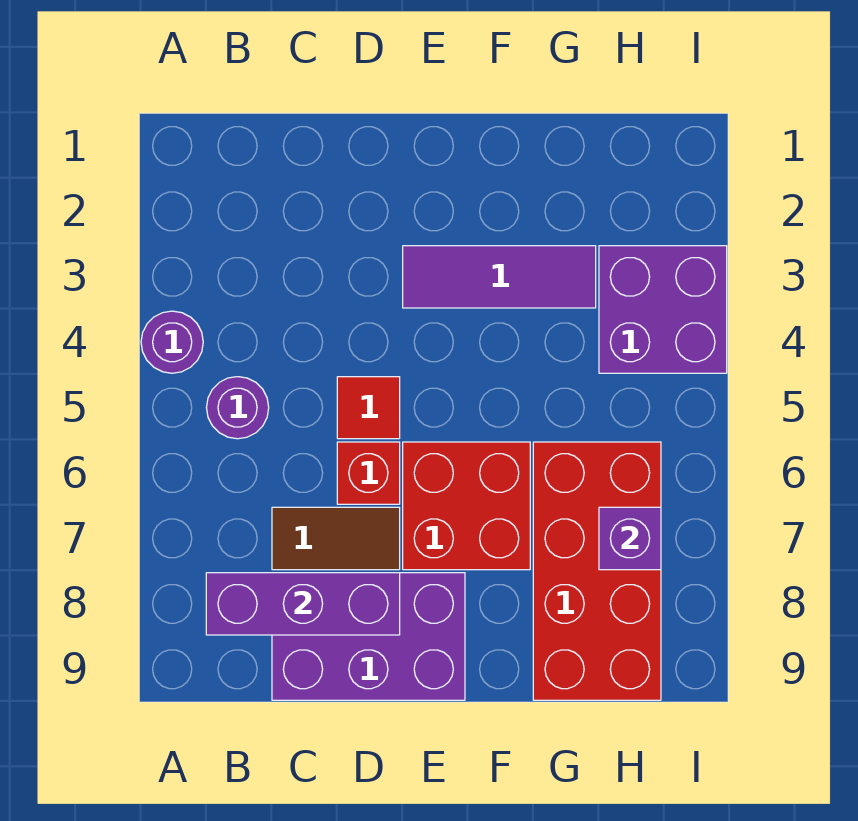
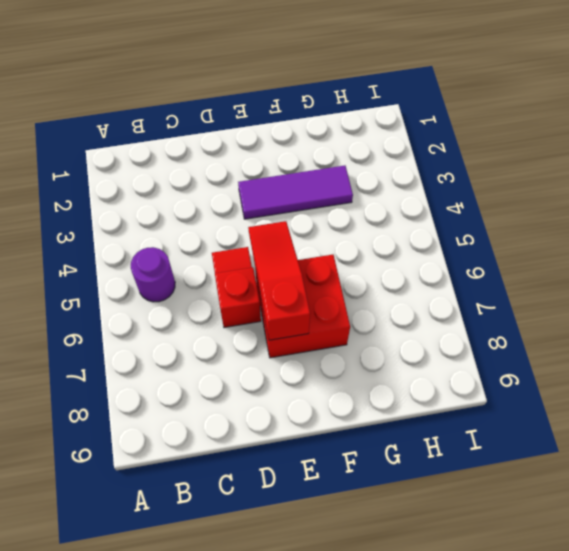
red slope E5:E7 level 2 top 7 -> none
none -> purple round brick A4 level 1
none -> brown tile C7:D7 level 1
none -> purple brick C8:E9 level 1

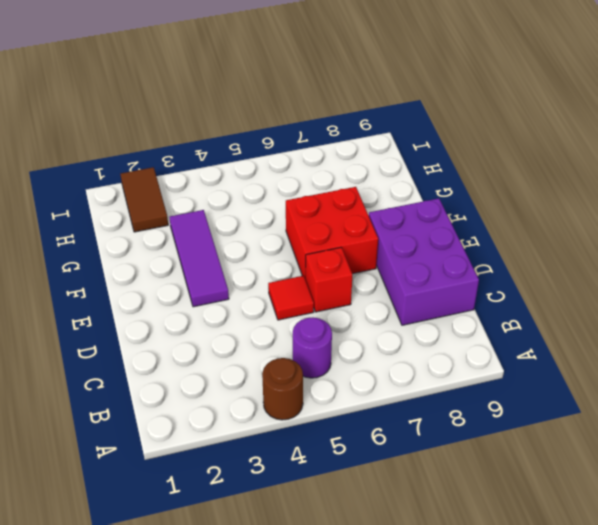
brown round brick A4 level 1 -> purple round brick A4 level 1
brown tile H2:I2 level 1 -> brown tile C7:D7 level 1
none -> red brick G6:H9 level 1
none -> purple brick H3:I4 level 1
none -> purple brick B8:D8 level 2

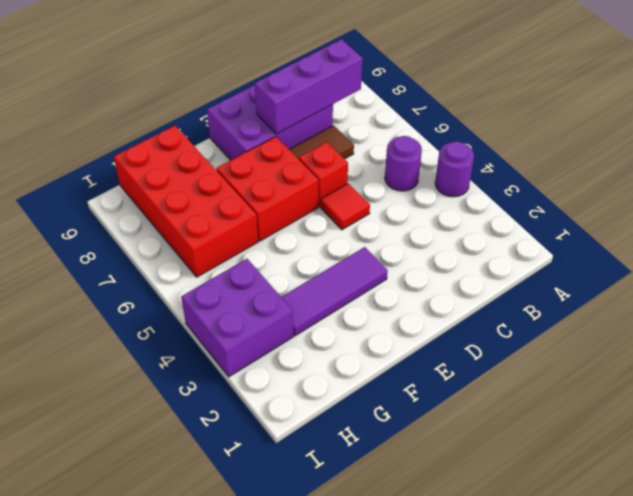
none -> purple brick H7 level 2

